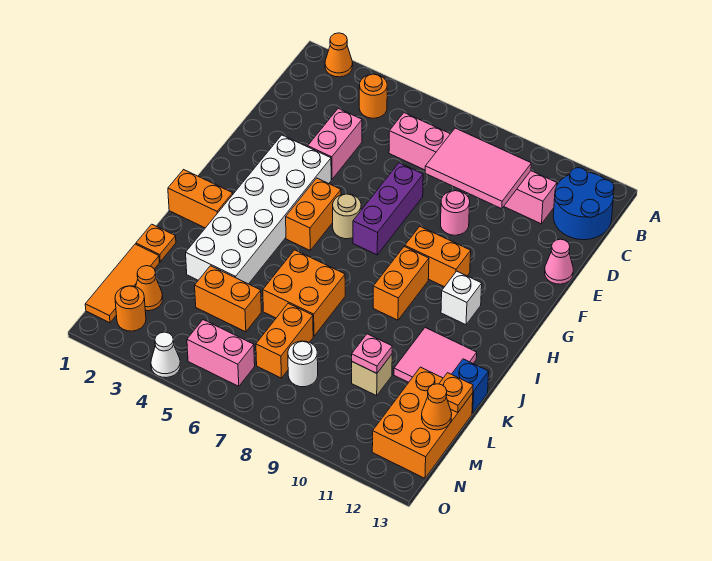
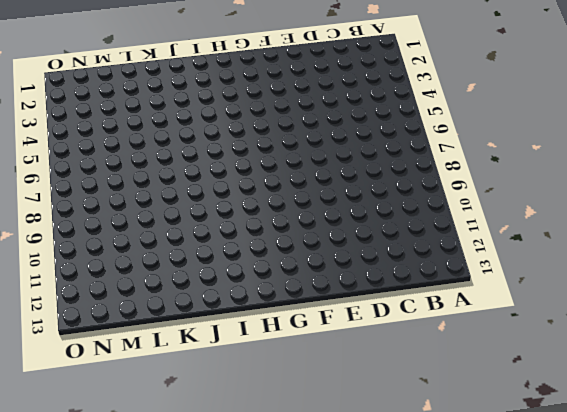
none -> orange cone A2 level 1
none -> orange round brick B4 level 1
none -> blue round brick B12:C13 level 1
none -> pink brick C6:C11 level 1

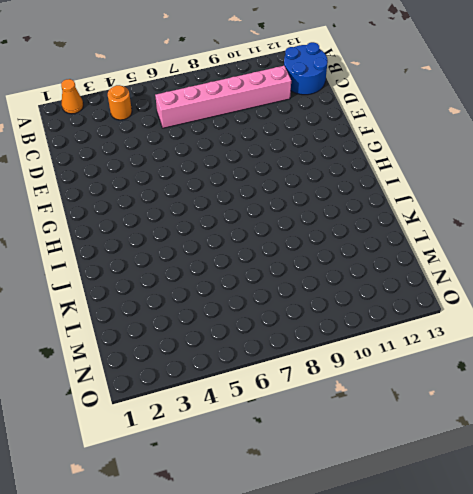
none -> pink brick D4:E4 level 1
none -> purple brick E7:G7 level 1
none -> pink round brick E9 level 1
none -> pink cone E13 level 1

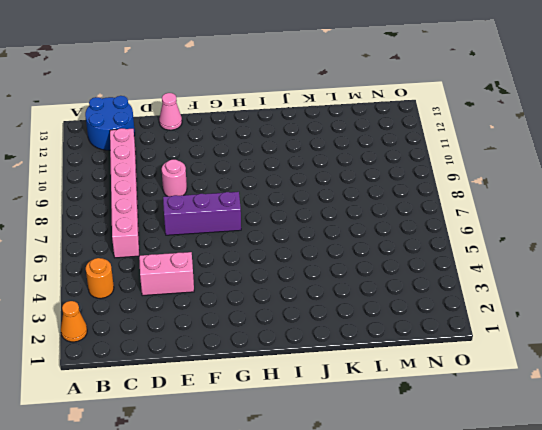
none -> white brick F3:K4 level 1
none -> orange brick G5:H5 level 1
none -> tan round brick G6 level 1
none -> orange brick G9:G10 level 1

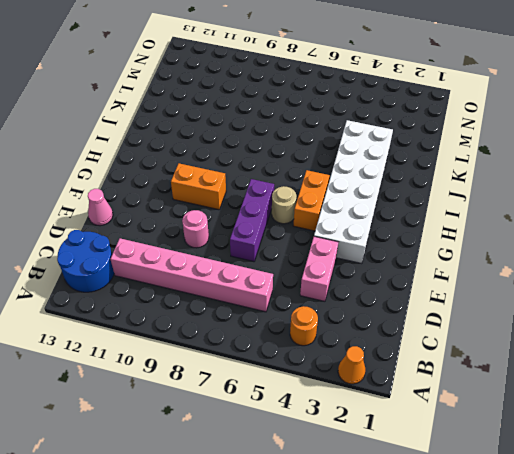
none -> orange brick H9:I9 level 1
none -> white brick H11 level 1
none -> orange brick I1:I2 level 1
none -> orange brick J6:K7 level 1

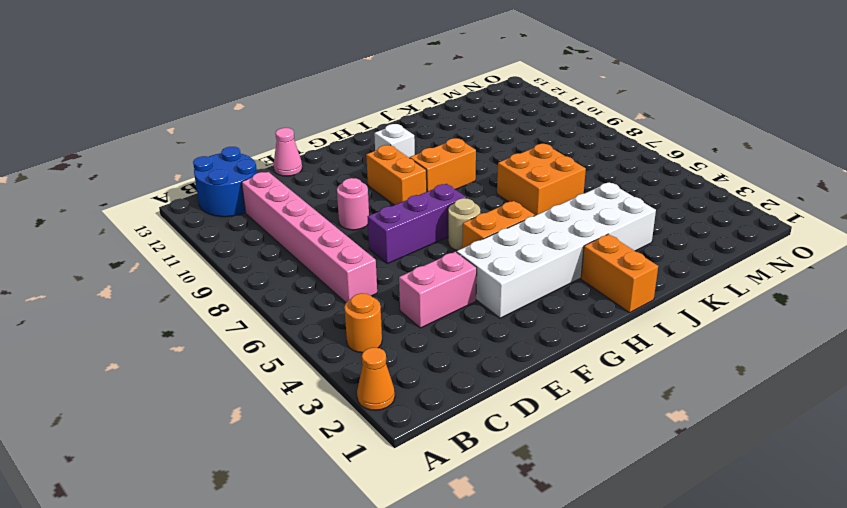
none -> pink tile J11:K12 level 1
none -> orange plate K1 level 1
none -> blue brick K13 level 1
none -> orange tile L1:N1 level 1

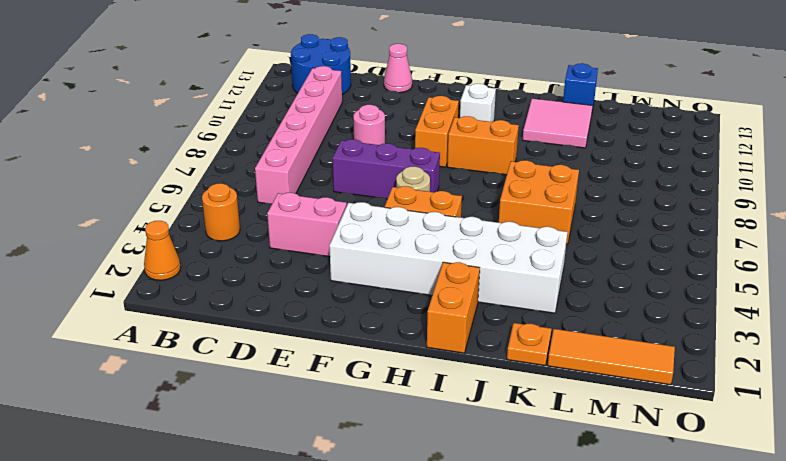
none -> orange brick L4:L5 level 1
none -> orange brick L7:M7 level 1
none -> tan brick L10 level 1
none -> orange brick L12:N13 level 1

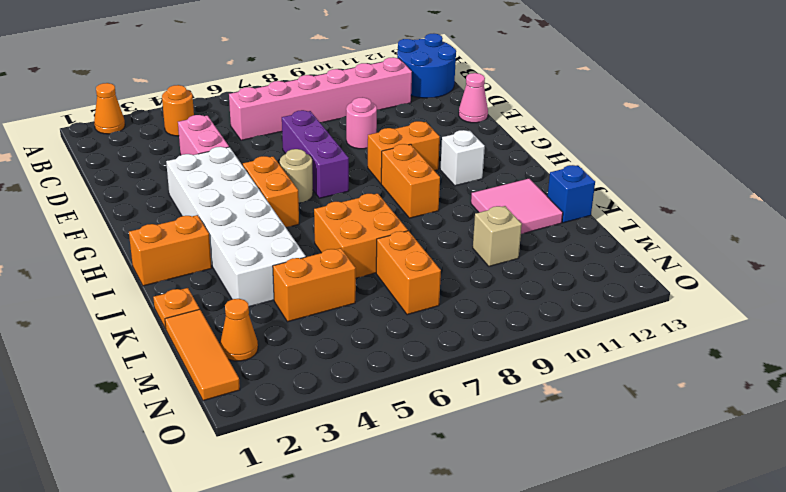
none -> orange brick L12:N13 level 1
none -> white round brick M8 level 1
none -> orange round brick N2 level 1
none -> pink brick N5:N6 level 1

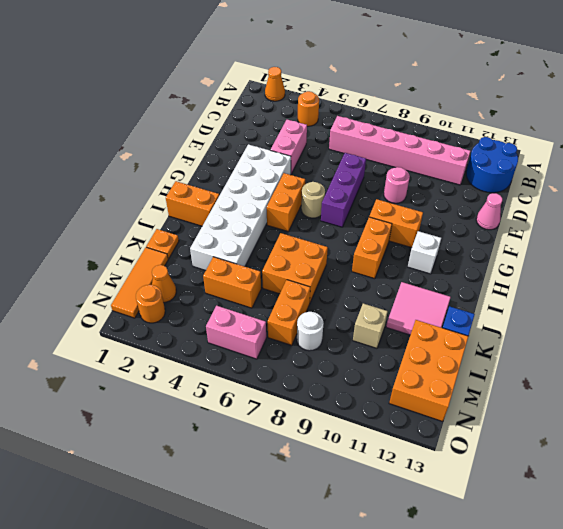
none -> white cone O4 level 1
none -> pink tile C8:D10 level 2
none -> pink plate L10 level 2
none -> orange plate L13 level 2

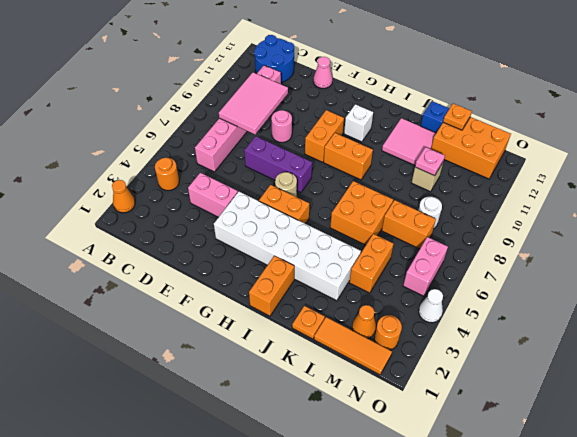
none -> orange cone M13 level 2

